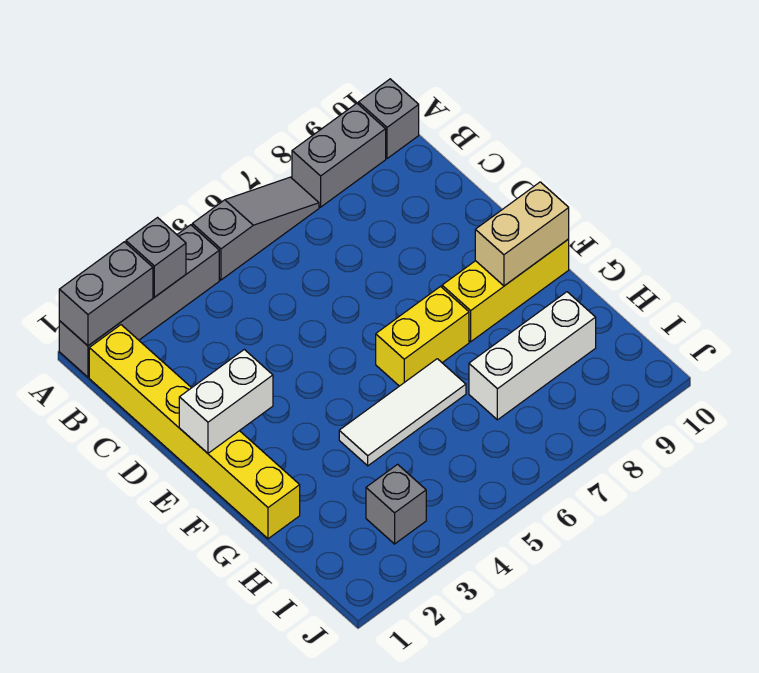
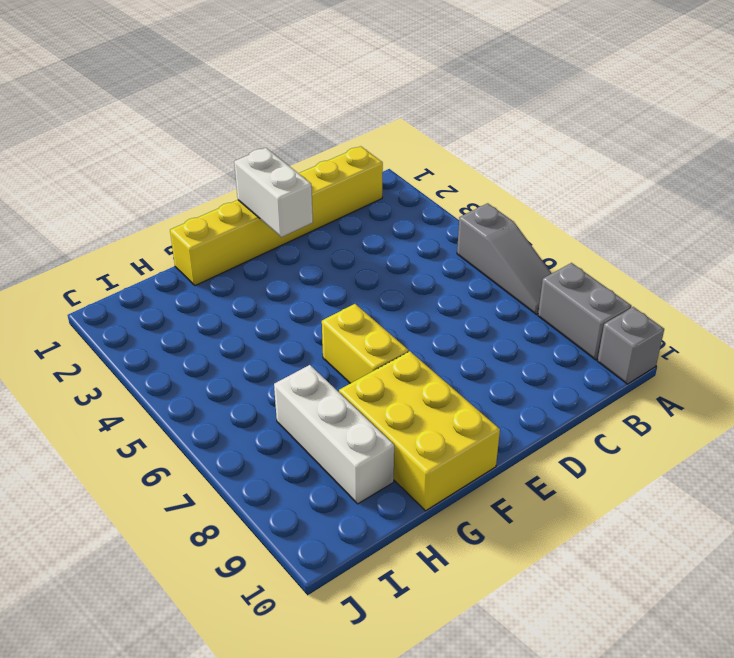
yellow brick F8:G10 level 1 -> yellow brick F8:F10 level 1
none -> grey brick A1:A4 level 1
none -> white tile G4:G6 level 1
none -> grey brick I3 level 1

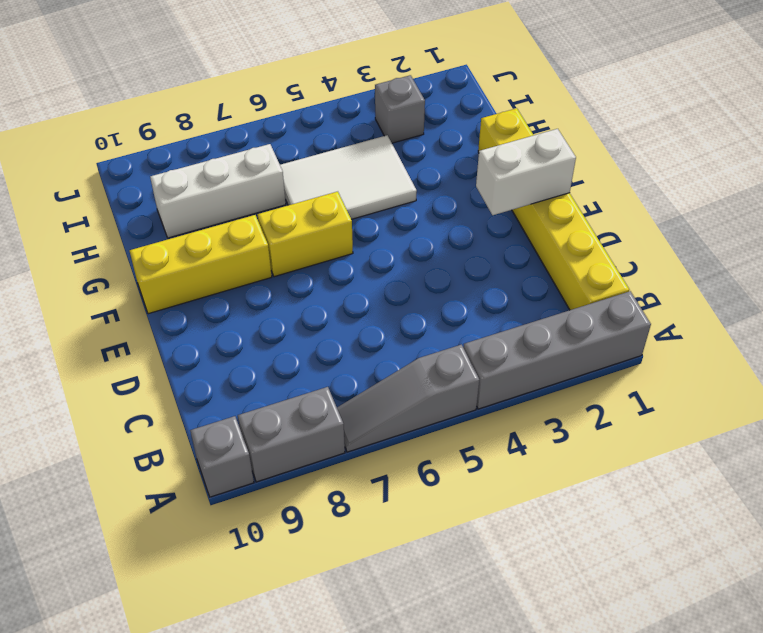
white tile G4:H6 level 1 -> white tile G4:G6 level 1
none -> grey brick A1:A2 level 2
none -> grey brick A3 level 2
none -> tan brick F9:F10 level 2

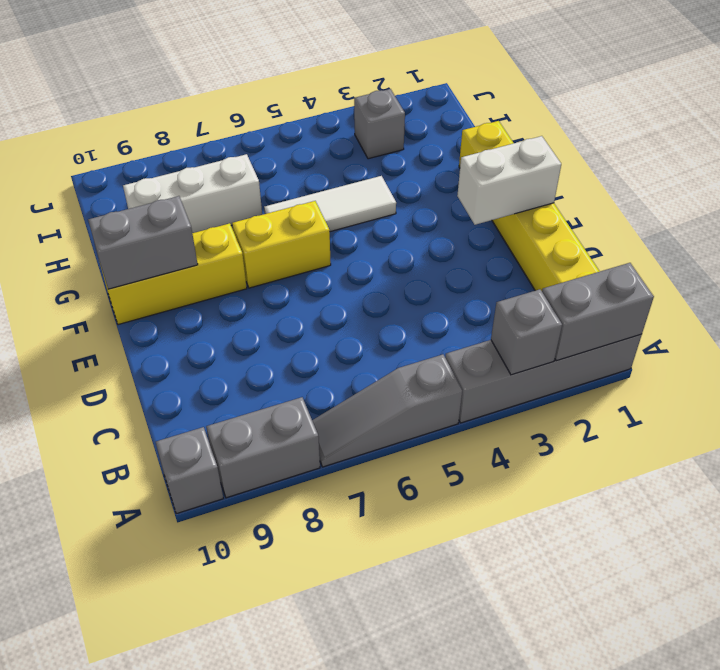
grey brick F9:F10 level 2 -> tan brick F9:F10 level 2

